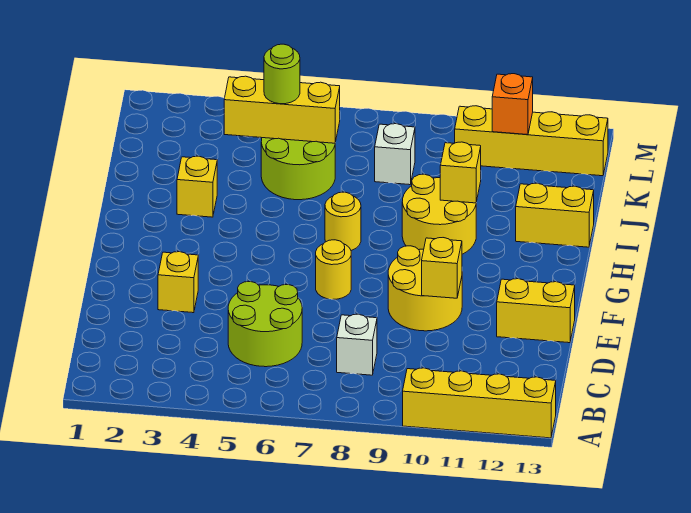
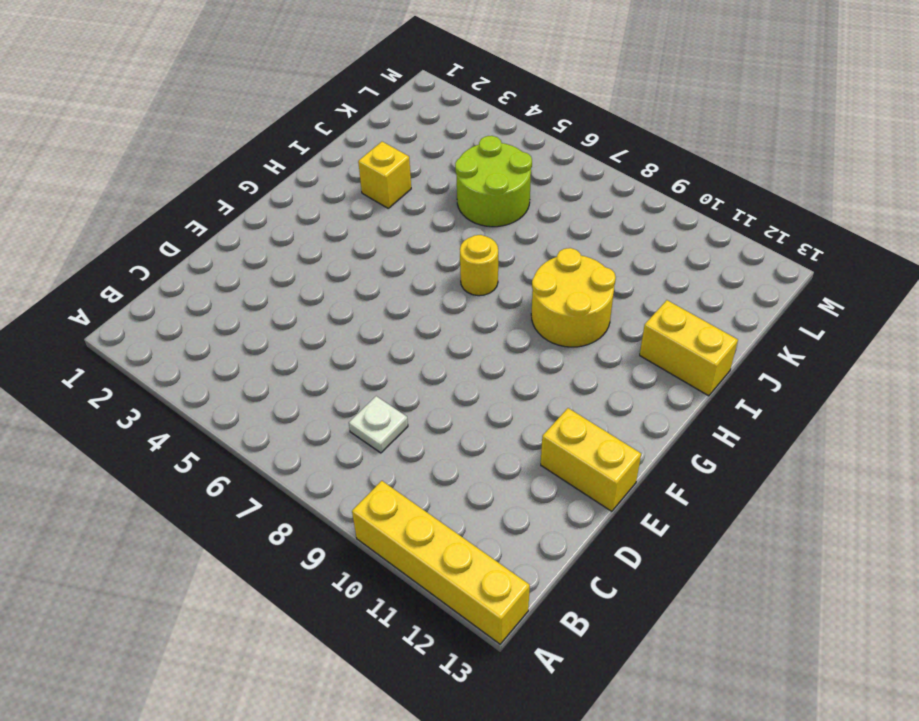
white plate C8 level 1 -> white brick C8 level 1
none -> lime round brick C5:D6 level 1
none -> yellow brick E3 level 1
none -> yellow round brick E9:F10 level 1

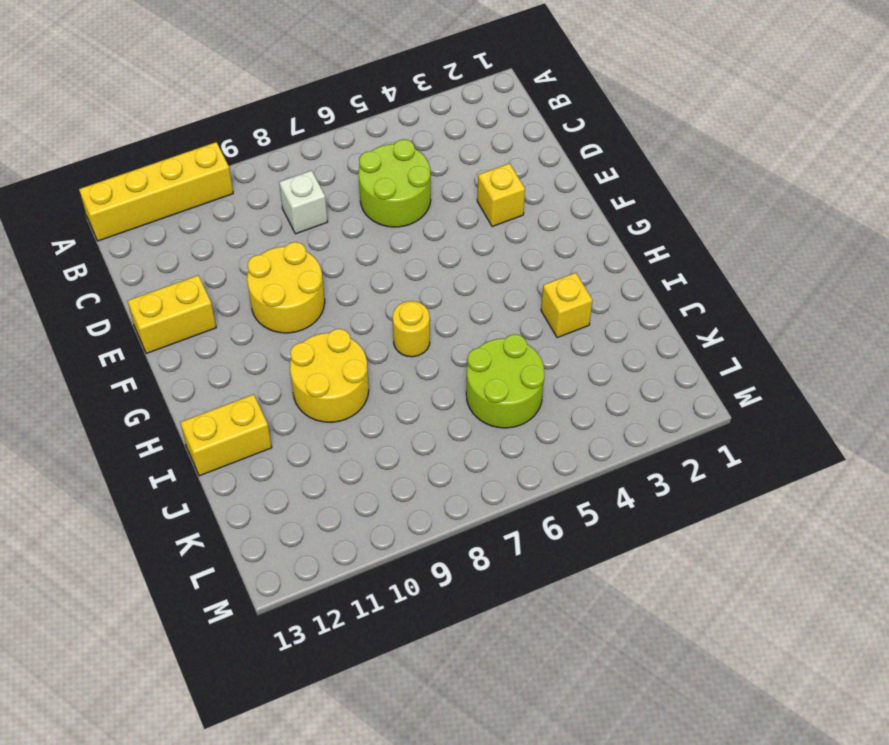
none -> yellow round brick F7 level 1
none -> white brick K8 level 1
none -> yellow brick L10:L13 level 1

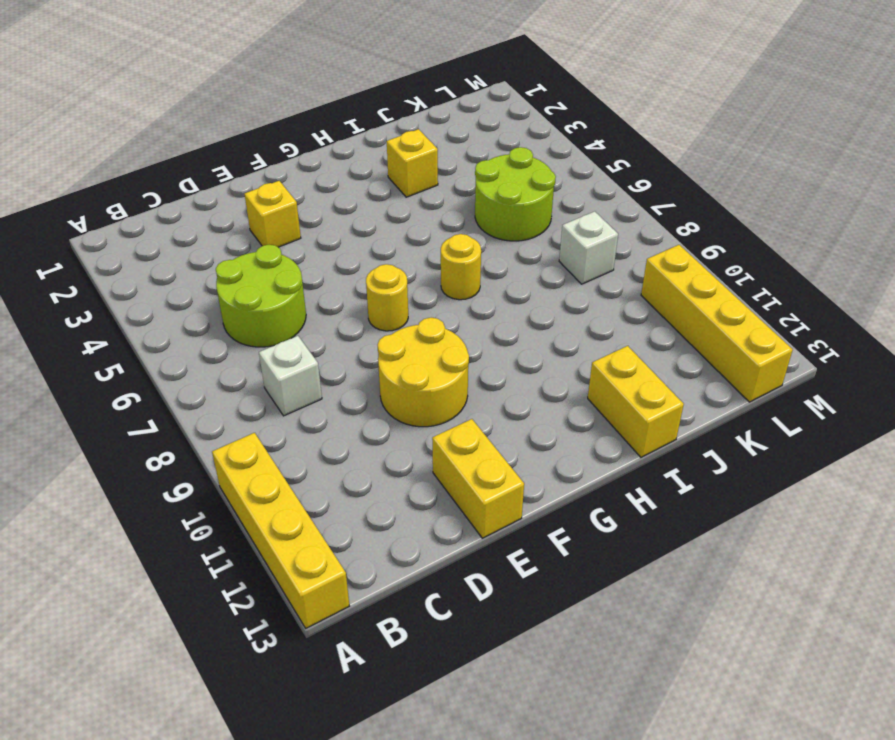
none -> yellow round brick H9:I10 level 1
none -> yellow brick E10 level 2
none -> yellow brick I10 level 2

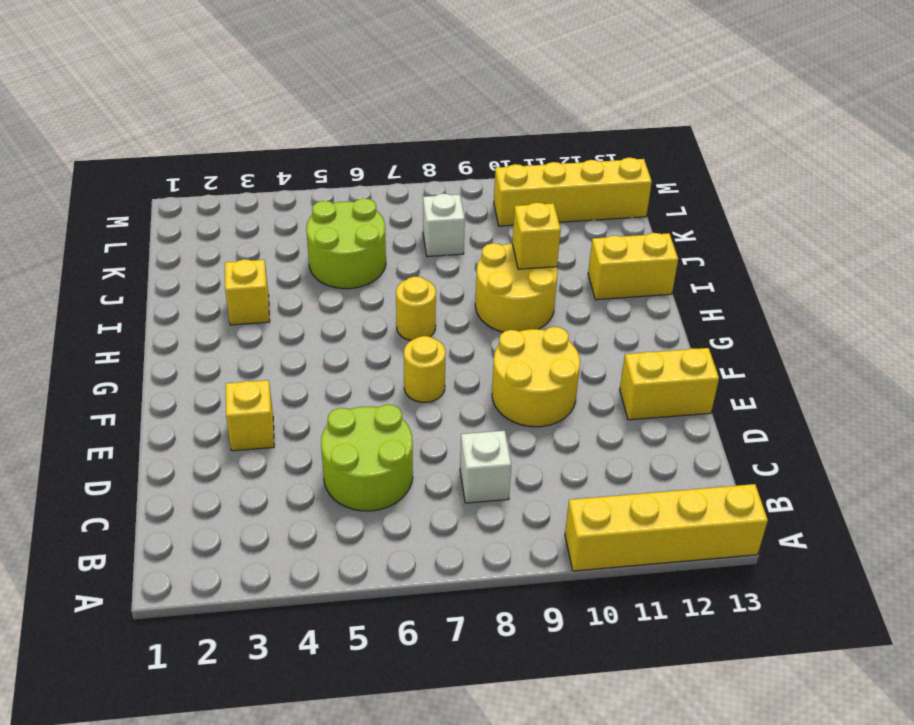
none -> yellow brick E10 level 2
none -> yellow brick K4:K6 level 2
none -> orange brick L11 level 2

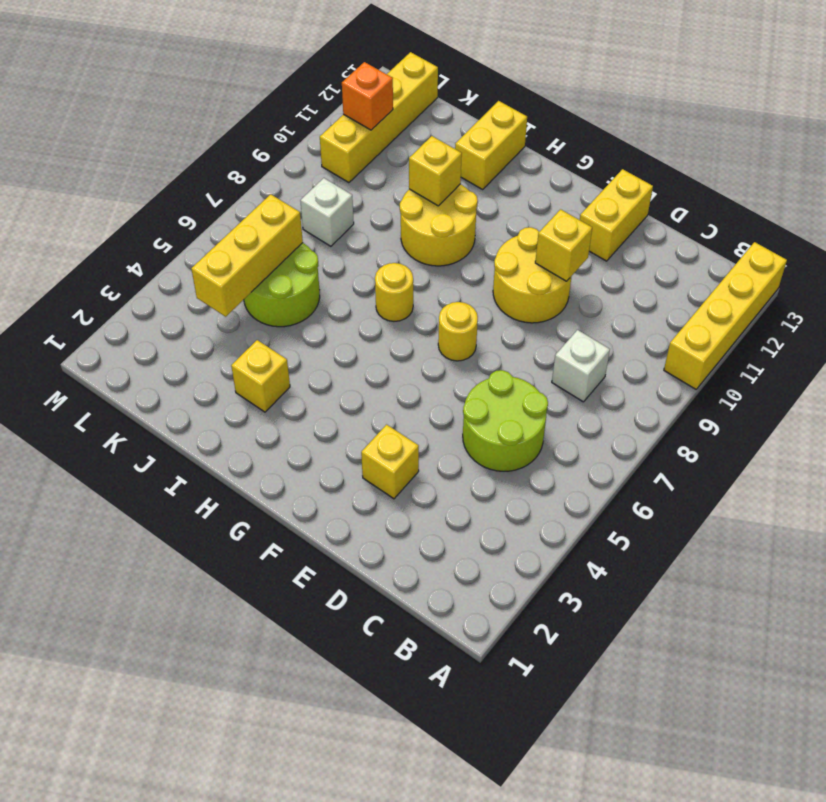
none -> lime round brick K5 level 3

